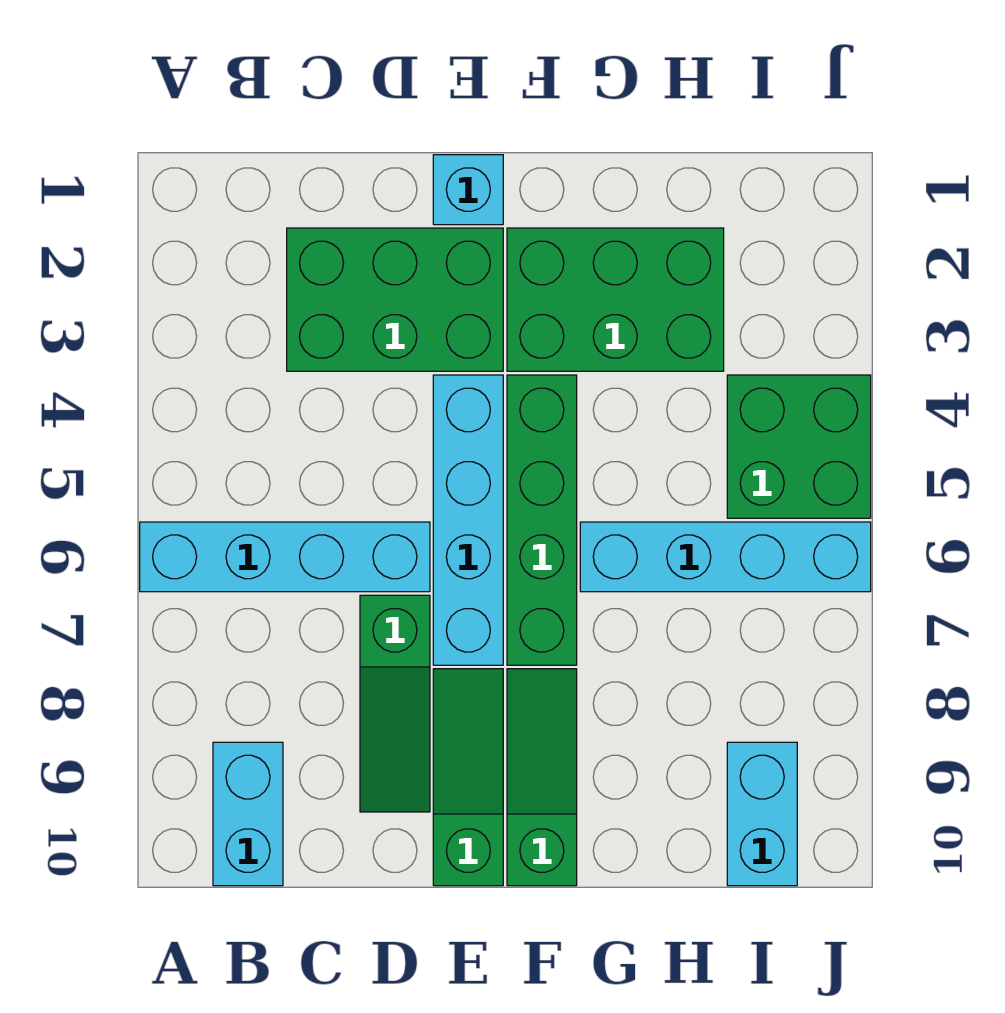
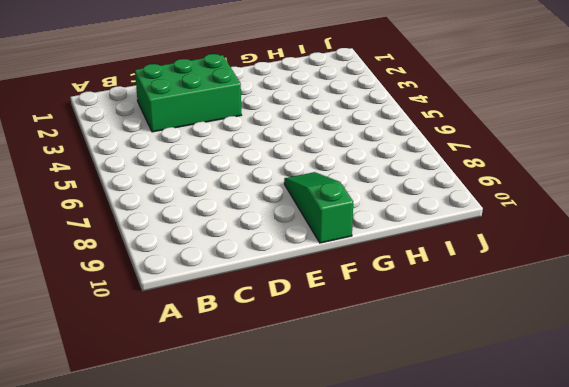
none -> cyan brick A6:D6 level 1
none -> cyan brick B9:B10 level 1
none -> green slope D7:D9 level 1 top 7

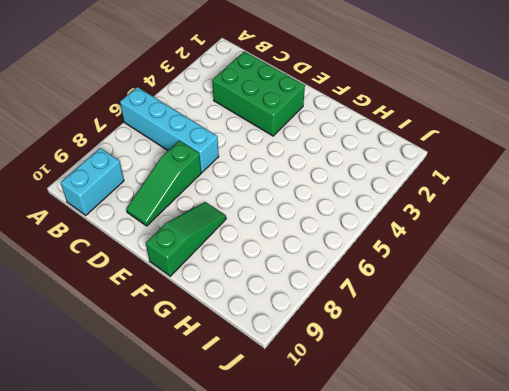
none -> cyan brick E1 level 1
none -> cyan brick E4:E7 level 1
none -> green slope E8:E10 level 1 top 10

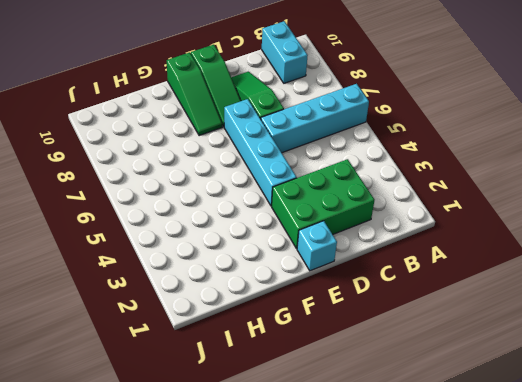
none -> green brick F2:H3 level 1
none -> green brick F4:F7 level 1
none -> cyan brick G6:J6 level 1

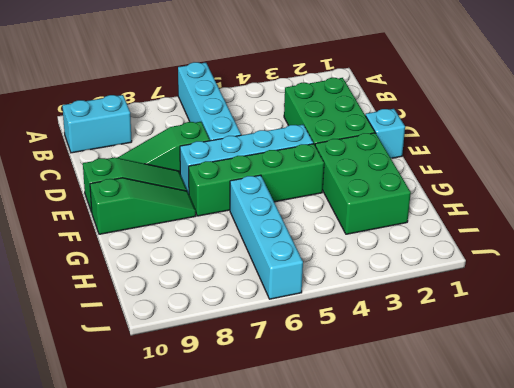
none -> green brick I4:J5 level 1
none -> cyan brick I9:I10 level 1

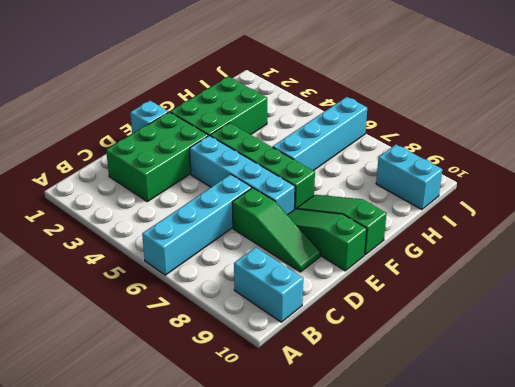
none -> green brick I4:J5 level 1

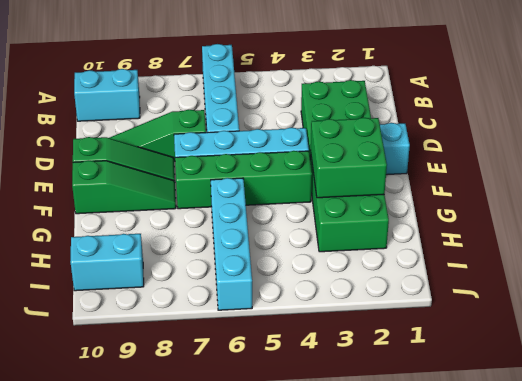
green brick F2:G3 level 2 -> green brick I4:J5 level 1

